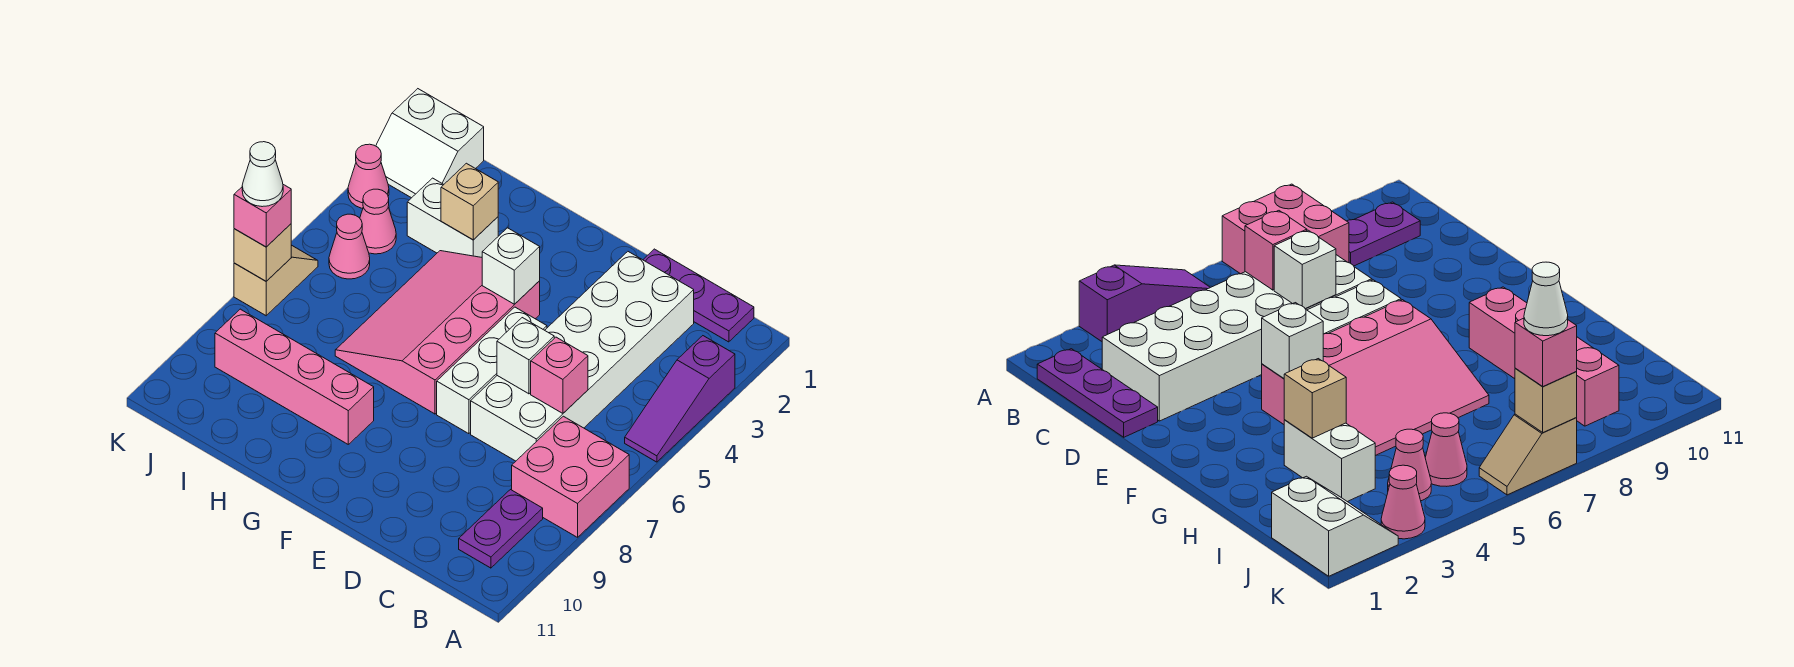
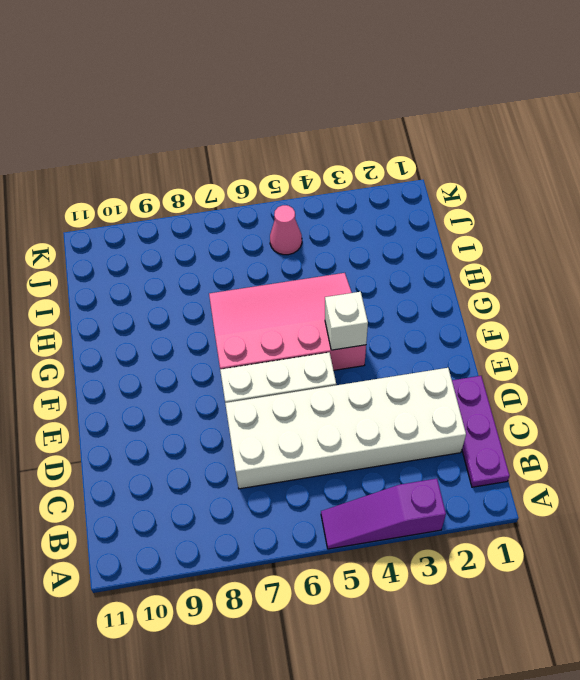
none -> pink brick A7:B8 level 1
none -> purple plate B9:B10 level 1
none -> pink brick G9:J9 level 1

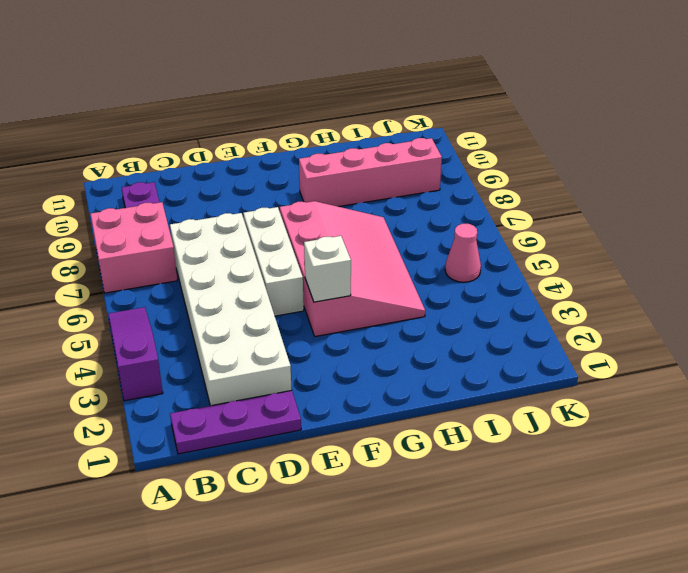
none -> white brick H3:I3 level 1
none -> white slope J1:K2 level 1 top 1
none -> pink cone J4 level 1

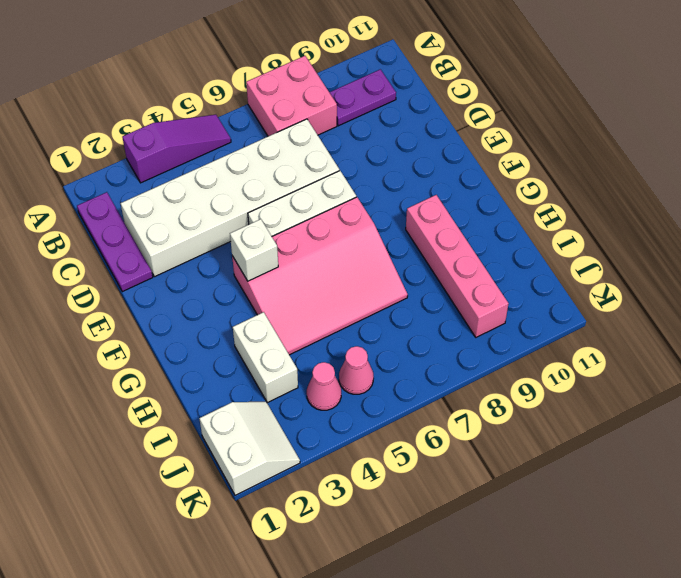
none -> pink cone K3 level 1
none -> tan slope K6:K7 level 1 top 7
none -> pink brick C6 level 2

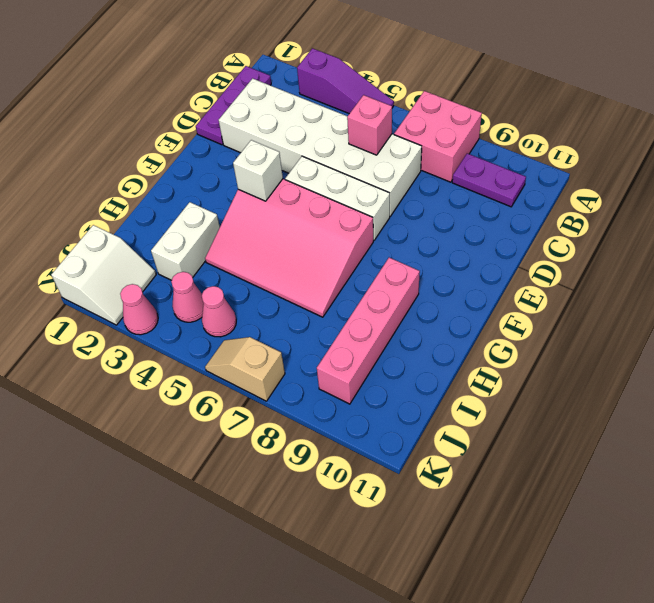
none -> white brick D6 level 2
none -> tan brick H3 level 2
none -> tan brick K7 level 2

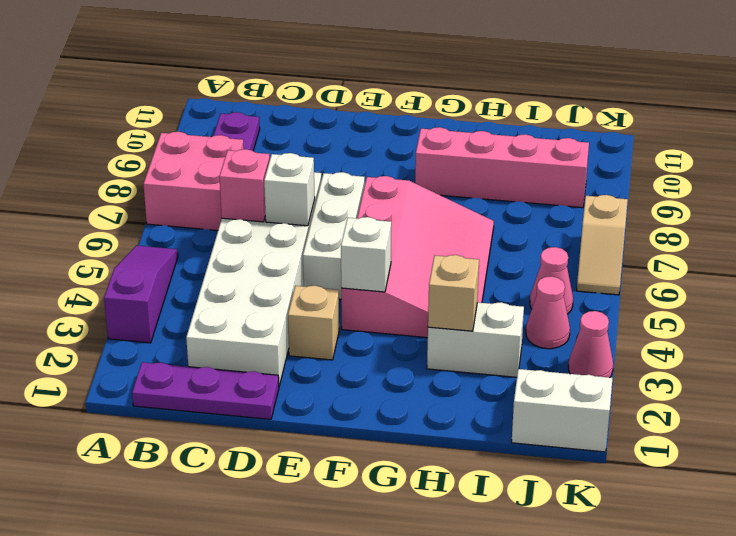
tan brick E3 level 1 -> tan brick K7 level 2
none -> pink brick K7 level 3
none -> white cone K7 level 4

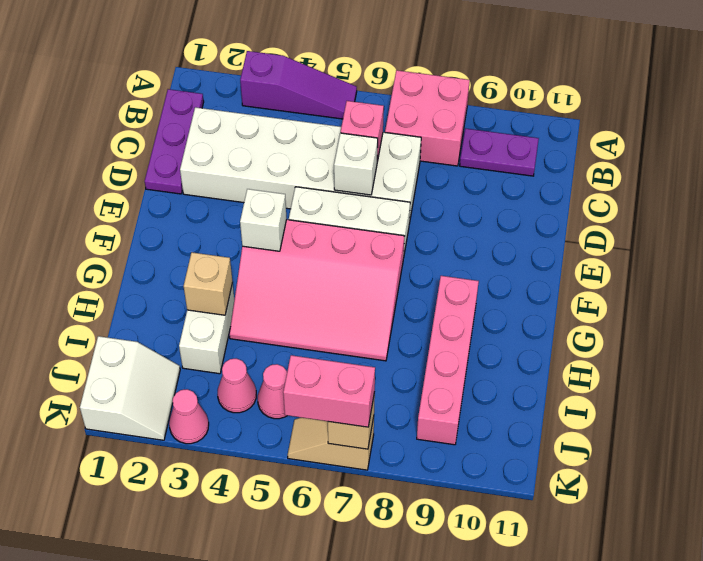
pink brick K6:K7 level 3 -> pink brick K7 level 3
none -> white cone K7 level 4

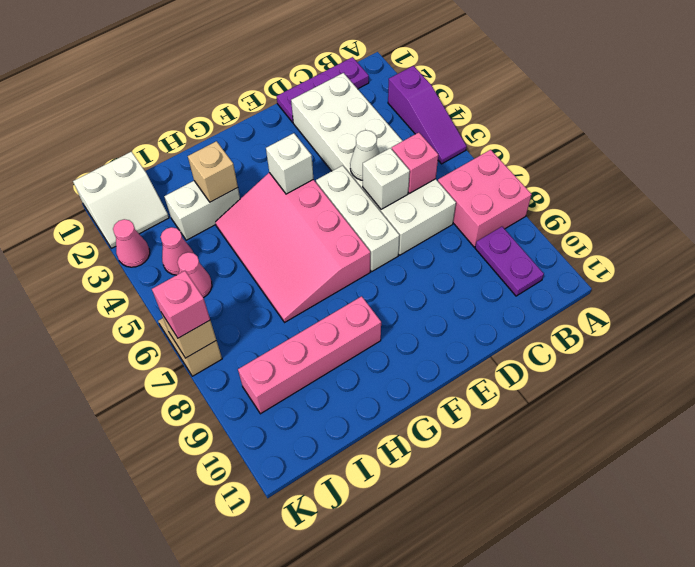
white cone D5 level 2 -> white cone K7 level 4

